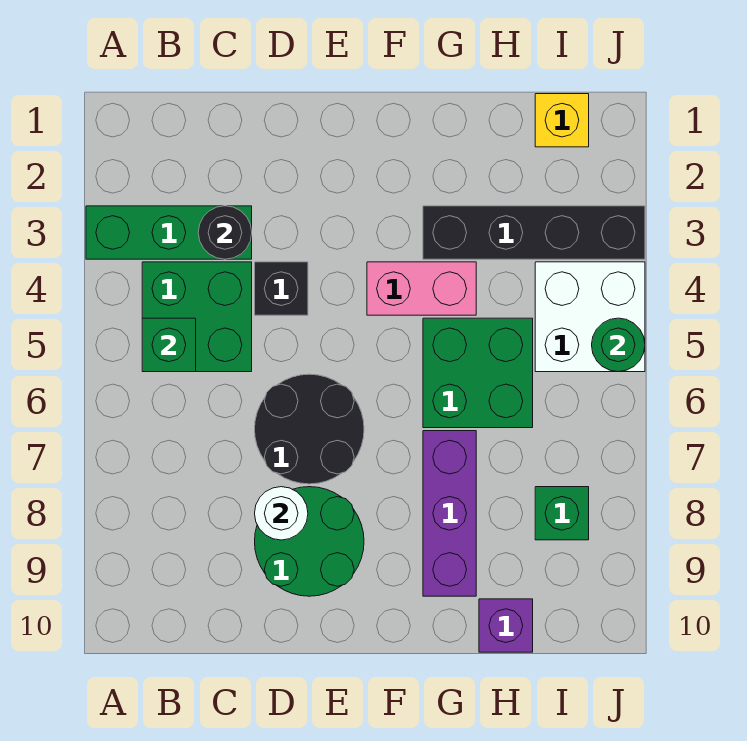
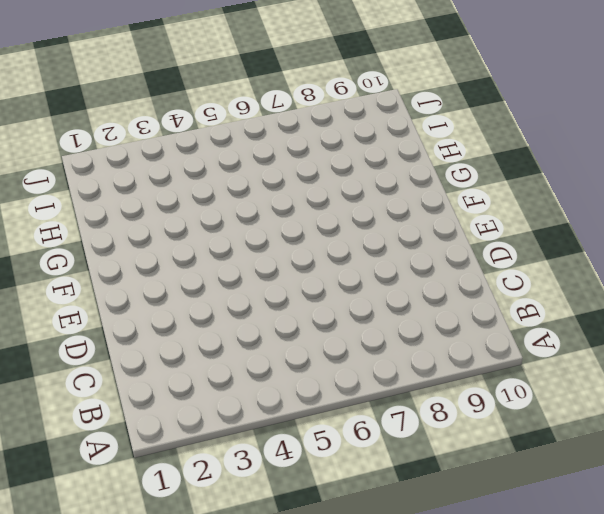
none -> green brick A3:C3 level 1
none -> green brick B4:C5 level 1
none -> black brick D4 level 1

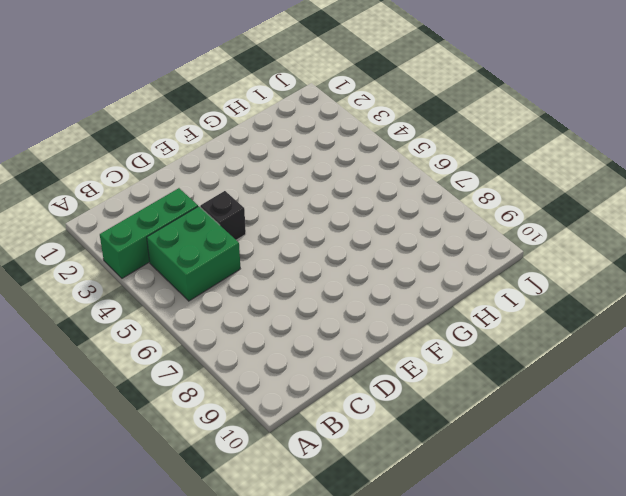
none -> black round brick D6:E7 level 1
none -> green round brick D8:E9 level 1
none -> pink brick F4:G4 level 1

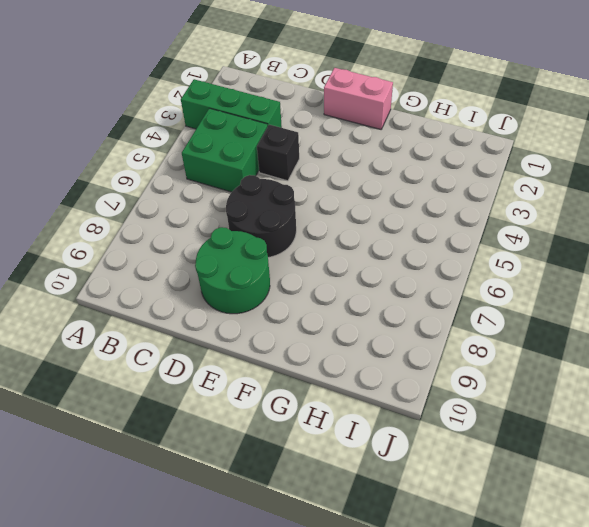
pink brick E1:F1 level 1 -> pink brick F4:G4 level 1
none -> black brick G3:J3 level 1
none -> green brick G5:H6 level 1
none -> purple brick G7:G9 level 1

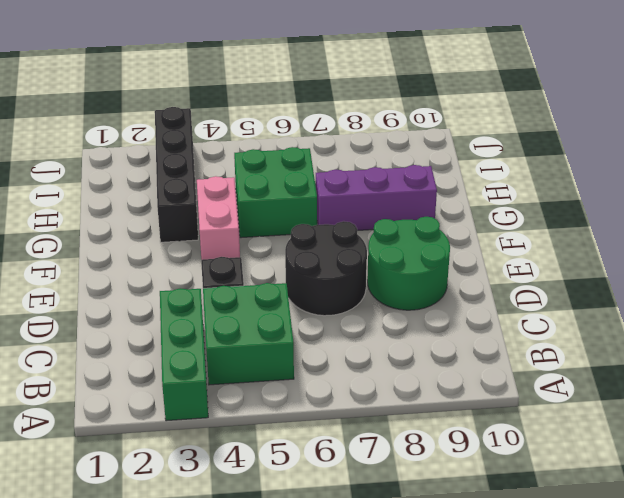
none -> purple brick H10 level 1
none -> yellow brick I1 level 1
none -> white brick I4:J5 level 1

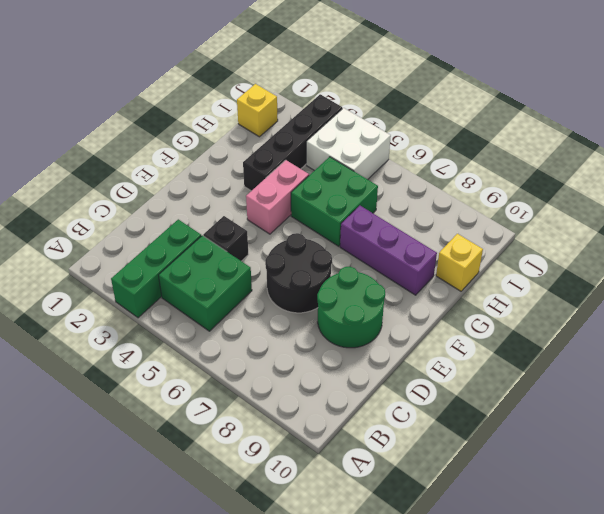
yellow brick H10 level 1 -> purple brick H10 level 1
none -> green brick I8 level 1
none -> green brick B5 level 2
none -> black round brick C3 level 2

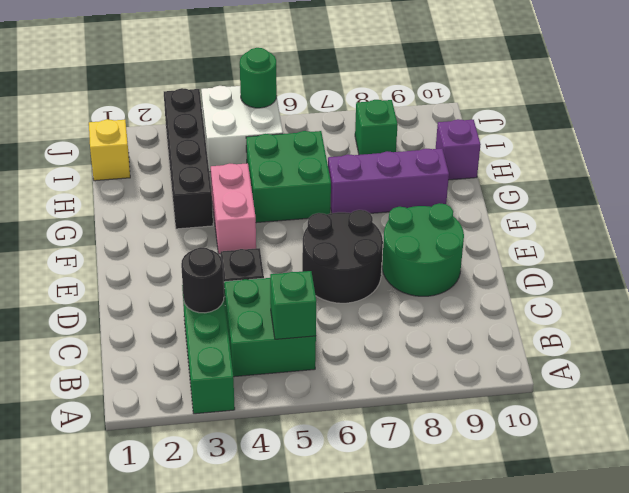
none -> white round brick D8 level 2

